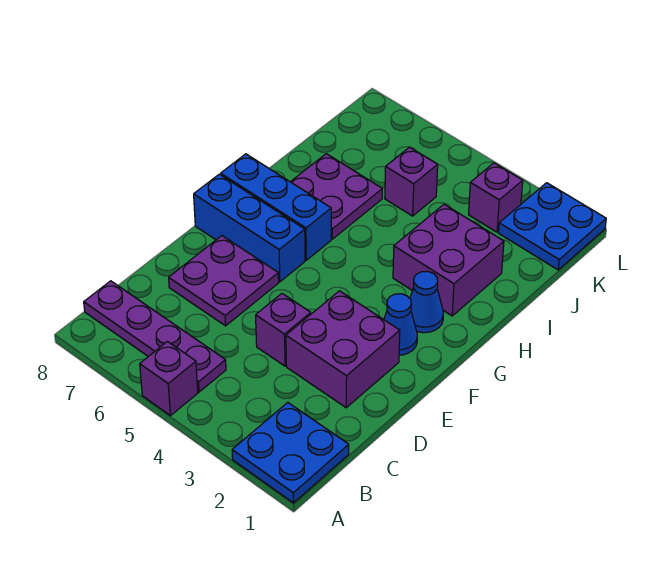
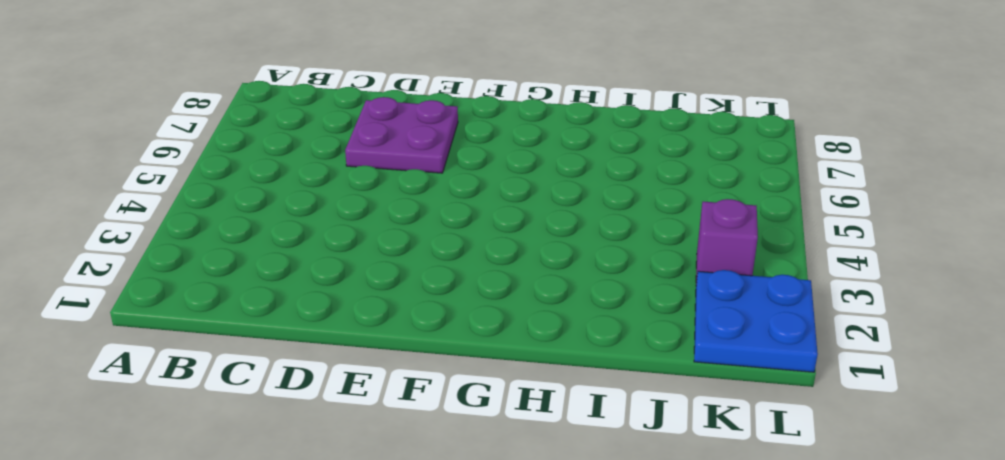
none -> blue plate A1:B2 level 1
none -> purple brick A5 level 1
none -> purple plate B5:B8 level 1

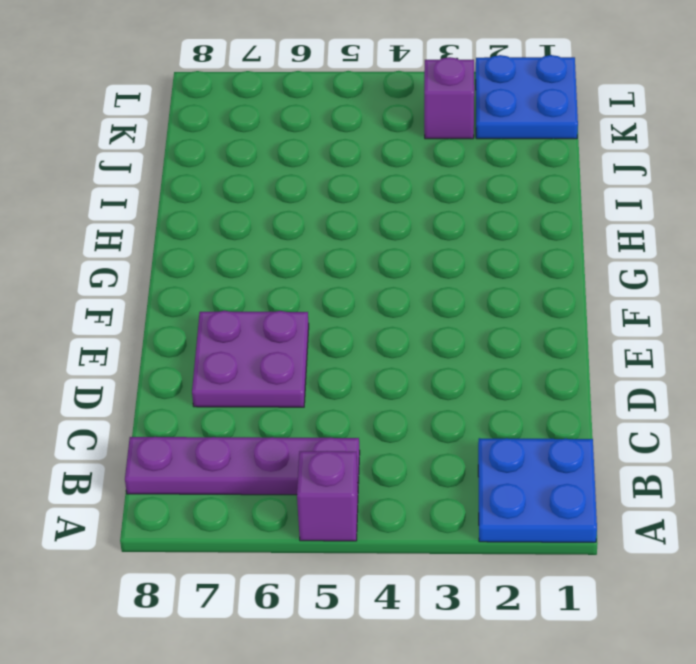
none -> purple brick D2:E3 level 1
none -> purple brick D4 level 1
none -> blue cone F2 level 1

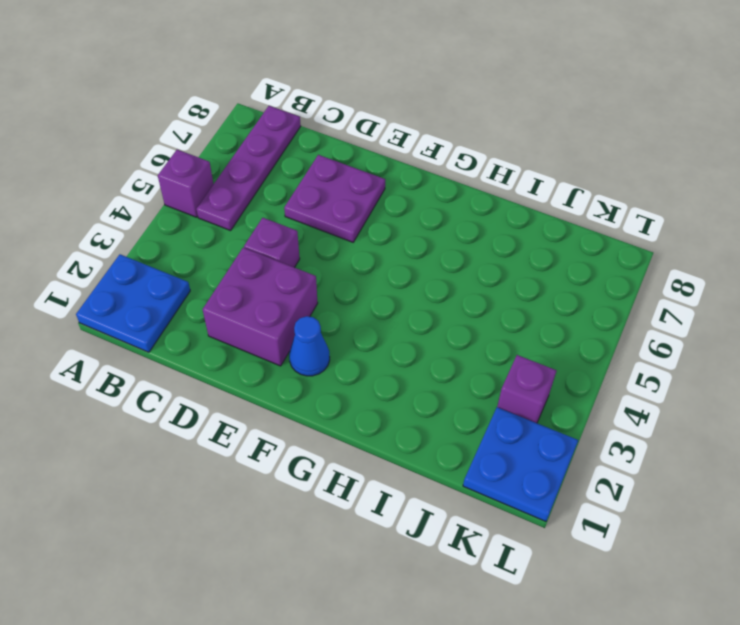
none -> blue brick F6:F8 level 1
none -> blue cone G2 level 1
none -> blue brick G6:G8 level 1

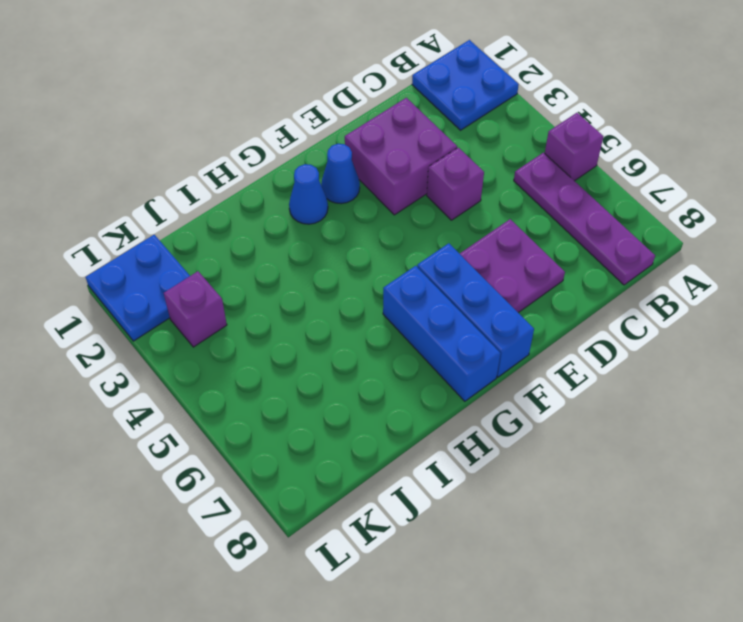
none -> purple brick H2:I3 level 1
none -> purple plate H6:I7 level 1
none -> purple brick J5 level 1

